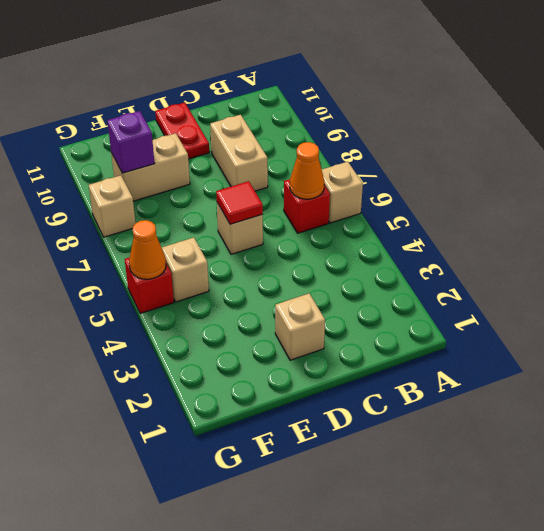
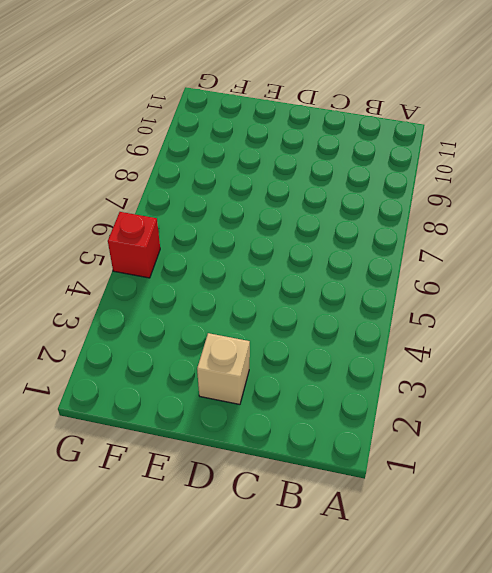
none -> tan brick A6 level 1
none -> red brick B6 level 1
none -> tan brick C8:C9 level 1

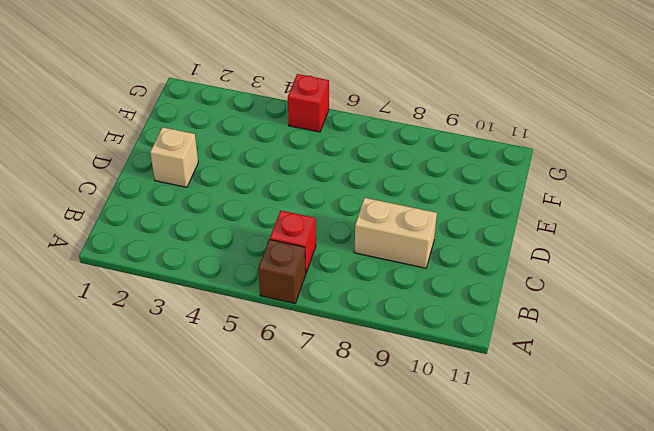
brown brick A6 level 1 -> tan brick A6 level 1
none -> tan brick D6 level 1
none -> red plate D10:D11 level 1
none -> tan brick E9:F9 level 1

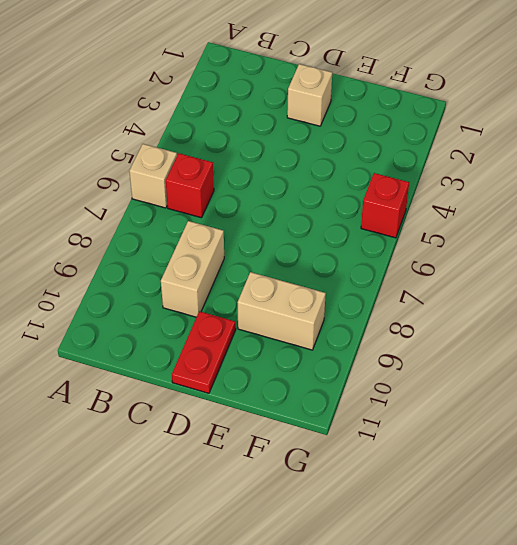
none -> tan brick D6 level 1
none -> tan brick F5 level 1
none -> tan brick G8 level 1

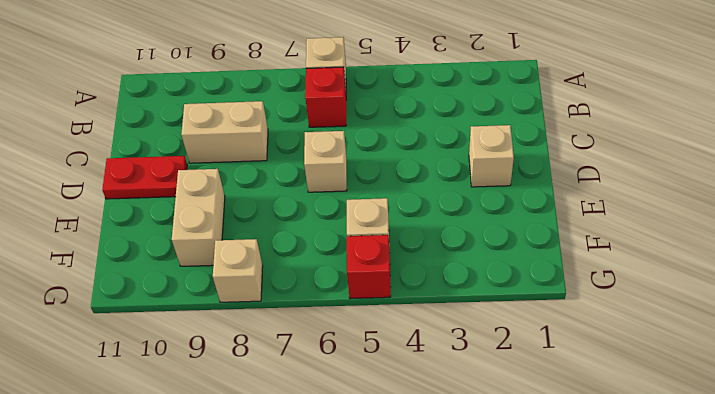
none -> orange cone B6 level 2
none -> red tile D6 level 2
none -> purple brick F9 level 2

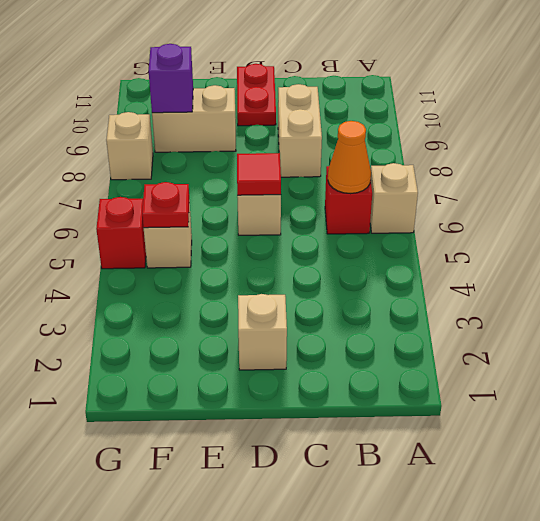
red plate F5 level 2 -> none
none -> orange cone G5 level 2

